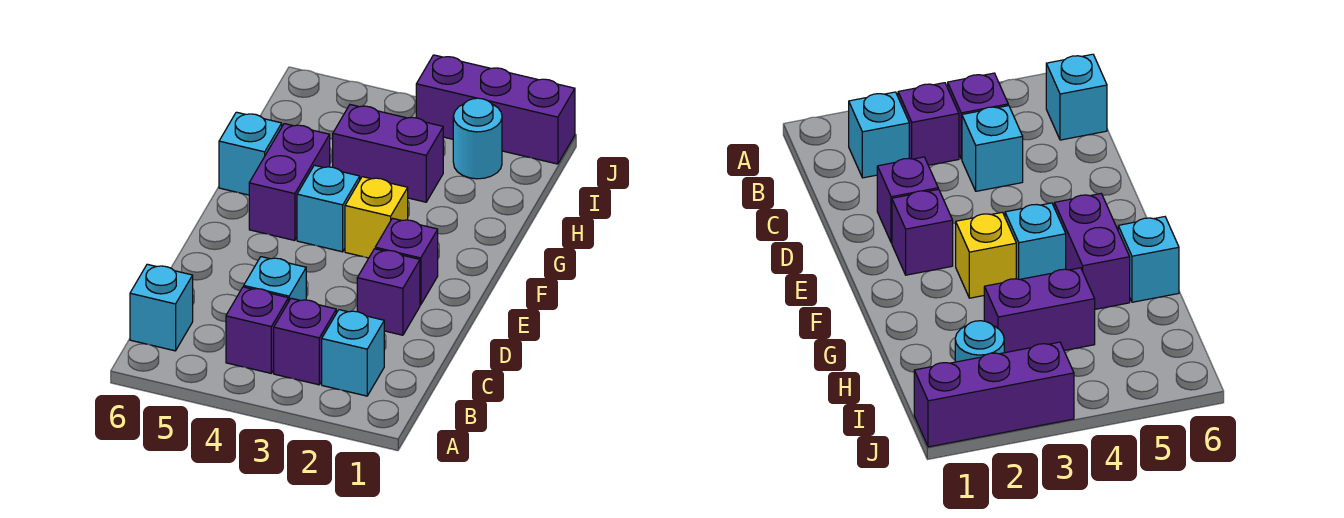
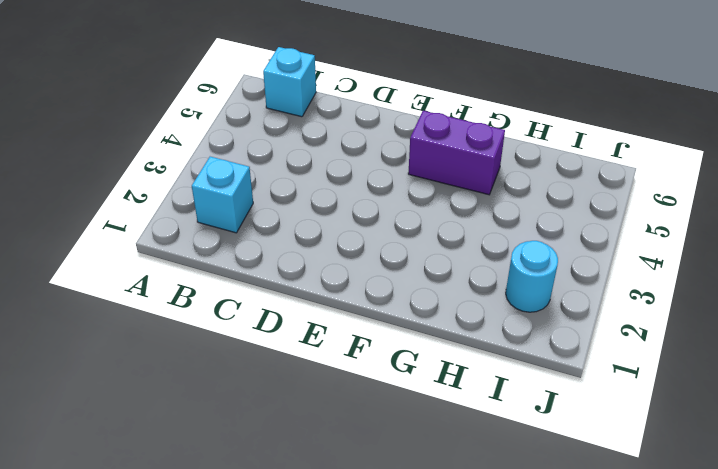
none -> purple brick B3 level 1
none -> purple brick B4 level 1
none -> cyan brick C4 level 1

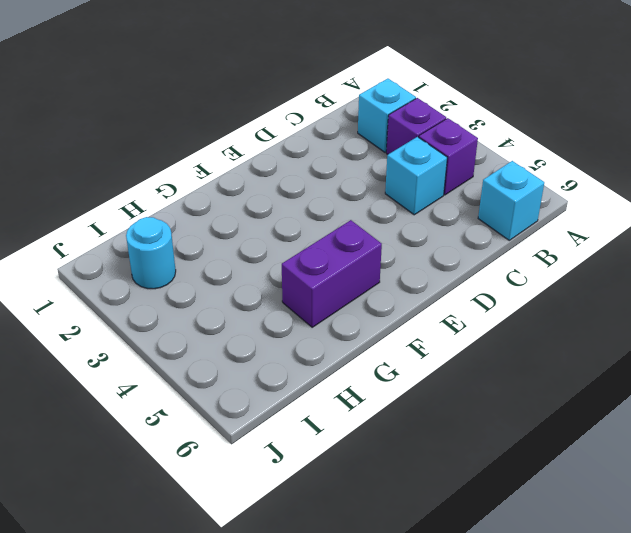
none -> purple brick D2 level 1
none -> purple brick E2 level 1
none -> yellow brick F3 level 1

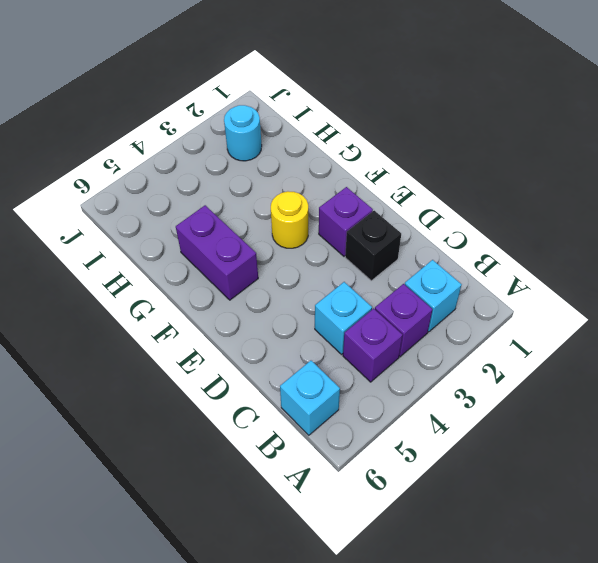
black brick D2 level 1 -> purple brick D2 level 1
yellow round brick F3 level 1 -> yellow brick F3 level 1
none -> cyan brick F4 level 1
none -> cyan brick G6 level 1
none -> purple brick H3:H4 level 1

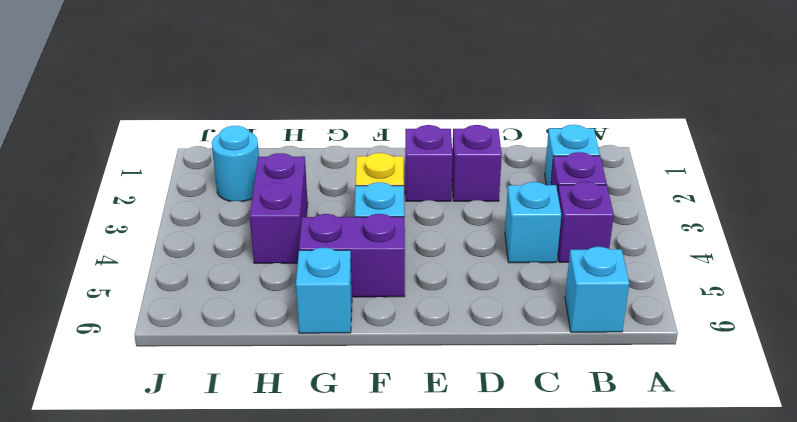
none -> purple brick J1:J3 level 1

